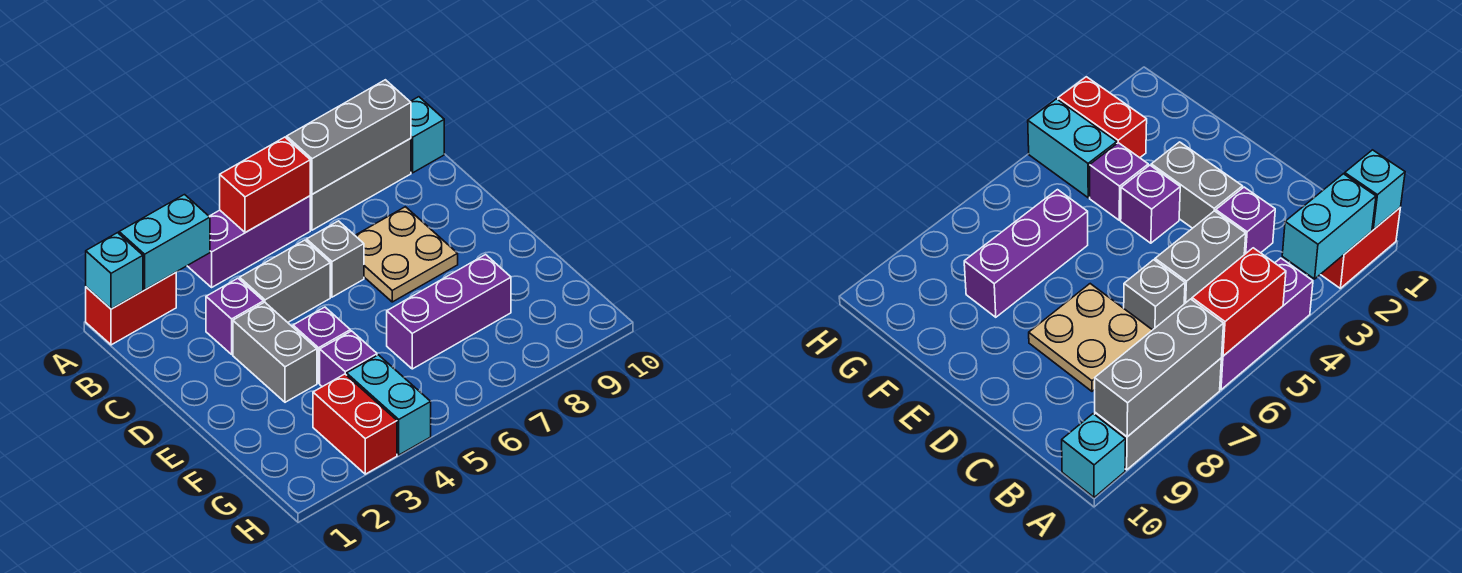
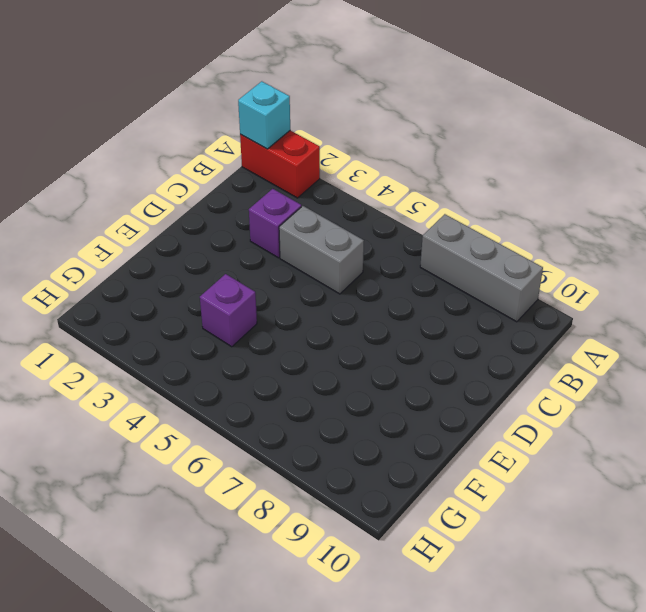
none -> purple brick A4:A6 level 1
none -> cyan brick A10 level 1
none -> grey brick C6 level 1

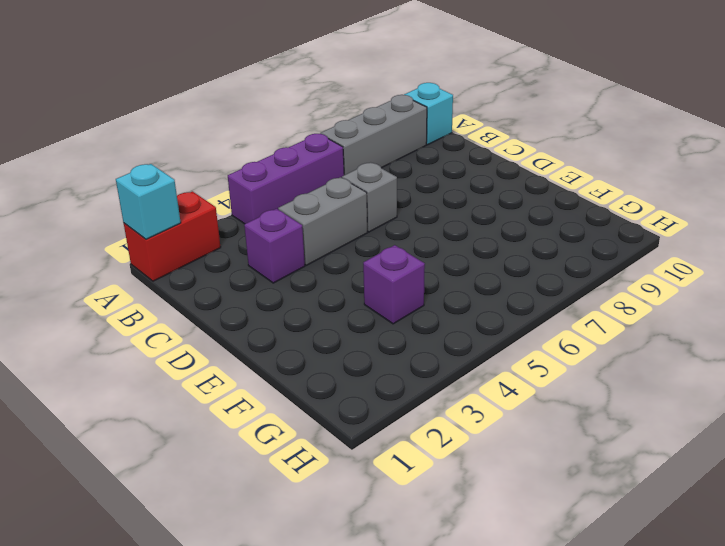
none -> tan plate C7:D8 level 1
none -> grey brick D3:E3 level 1
none -> purple brick E4 level 1

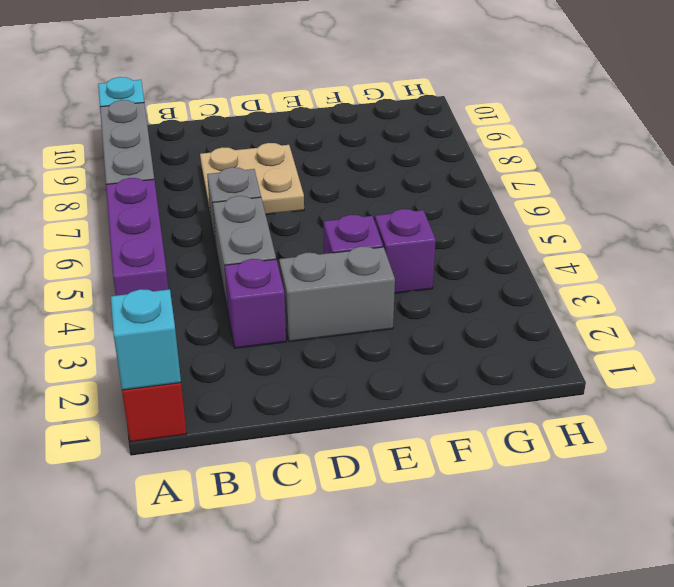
none -> purple brick F6:F8 level 1
none -> red brick G3:H3 level 1
none -> cyan brick G4:H4 level 1

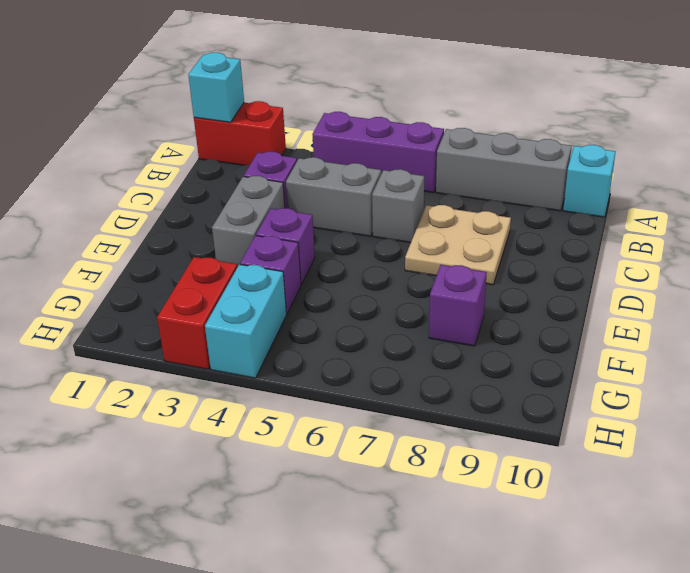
purple brick F8 level 1 -> purple brick F6:F8 level 1
none -> cyan brick A2:A3 level 2
none -> red brick A5:A6 level 2
none -> grey brick A7:A9 level 2

